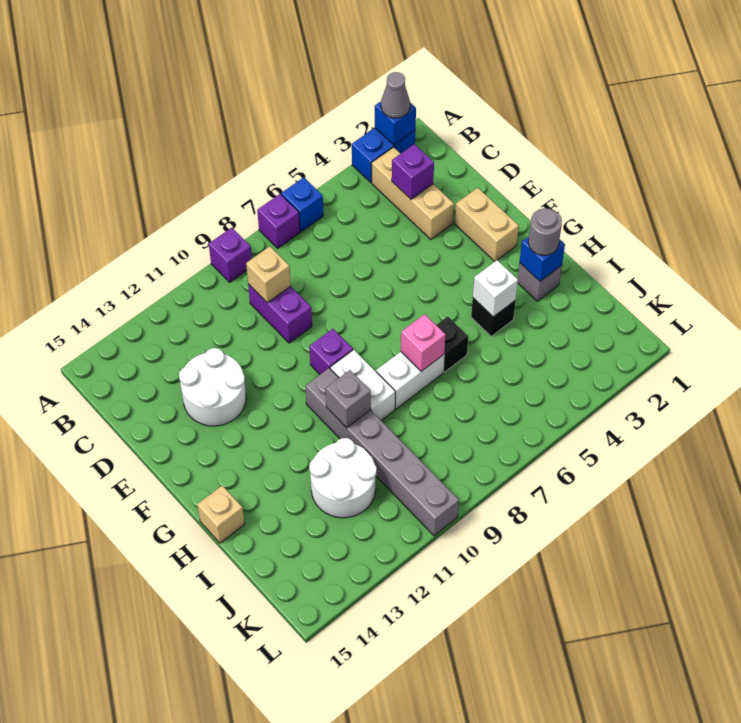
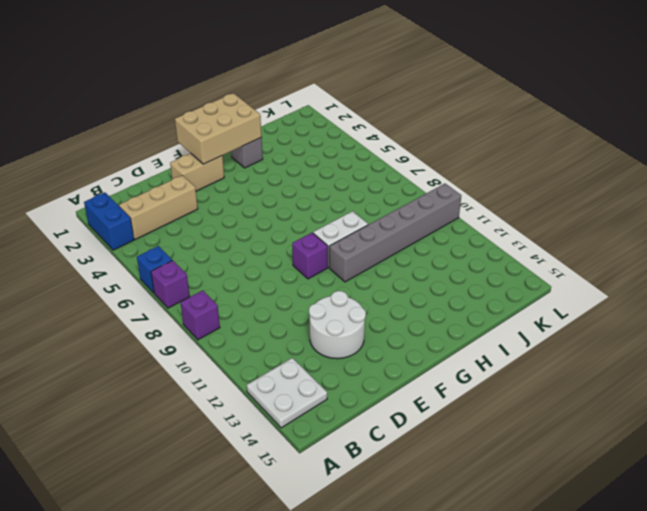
white plate A13:B14 level 1 -> none
tan brick F1:H2 level 2 -> blue brick H2 level 2
none -> purple brick C9:D9 level 1
none -> black brick H4 level 1
none -> black brick H6 level 1

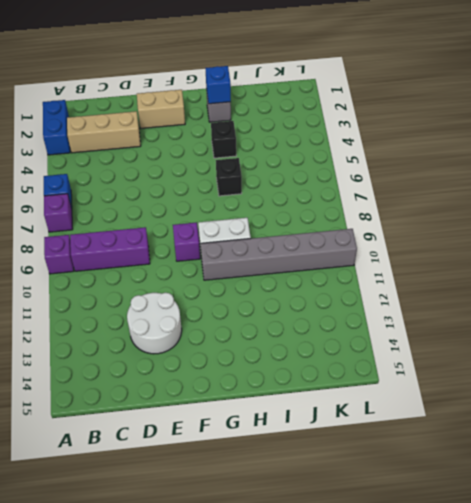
purple brick B9:D9 level 1 -> purple brick C9:D9 level 1
none -> white brick H7:H8 level 1
none -> tan brick H15 level 1
none -> white round brick I11:J12 level 1

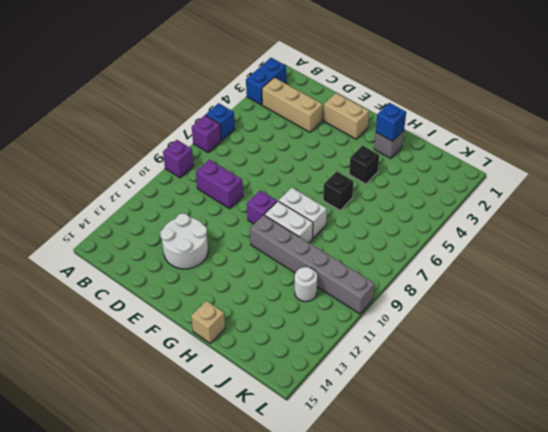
white brick G8:H8 level 1 -> white brick H7:H8 level 1
white round brick J11 level 1 -> white round brick I11:J12 level 1
none -> blue brick A2 level 2
none -> purple brick C3 level 2
none -> tan brick C9 level 2

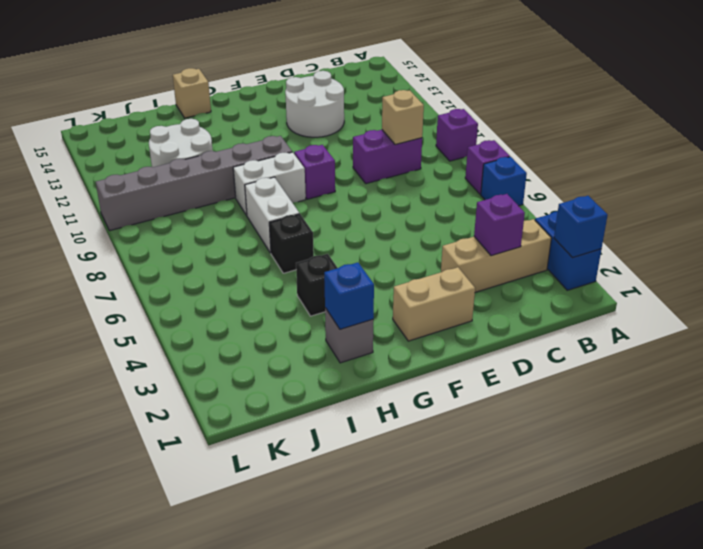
none -> white brick H4 level 2
none -> pink brick H7 level 2
none -> grey brick H10 level 2

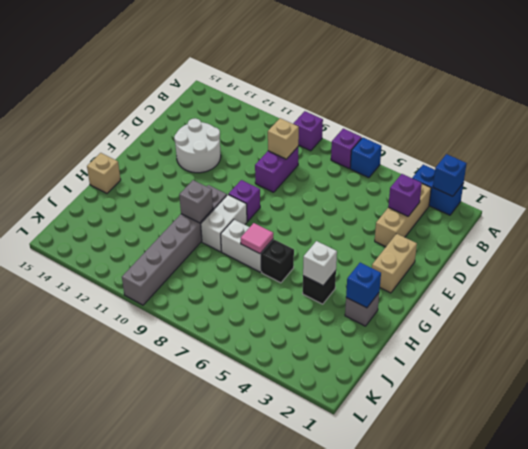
pink tile H7 level 2 -> pink brick H7 level 2
none -> white round brick I11:J12 level 1
none -> grey cone A2 level 3
none -> grey round brick H2 level 3

